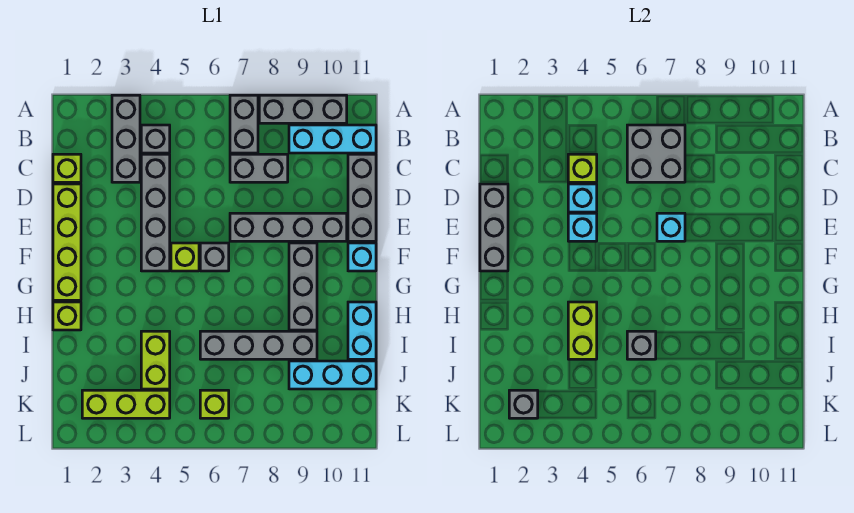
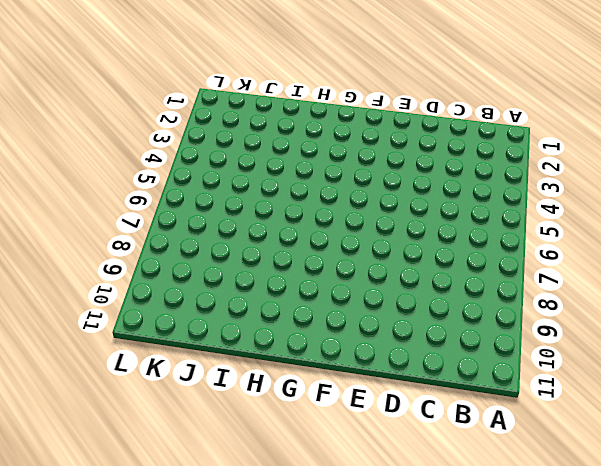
none -> grey brick A3:C3 level 1
none -> grey brick A7:B7 level 1
none -> grey brick A8:A10 level 1
none -> grey brick B4 level 1

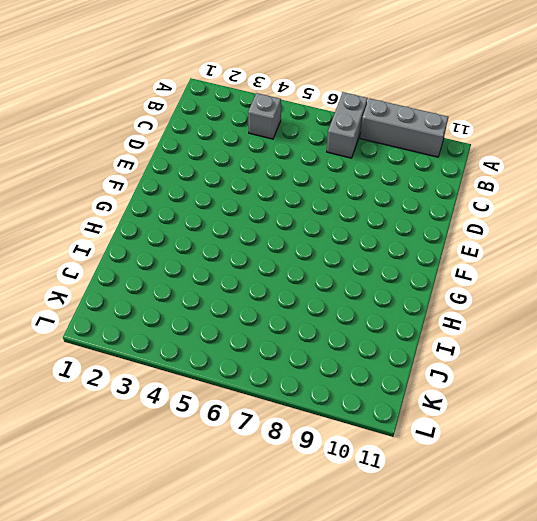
none -> grey brick A3:C3 level 1
none -> cyan brick B9:B11 level 1
none -> lime brick C1 level 1
none -> grey brick C4:F4 level 1

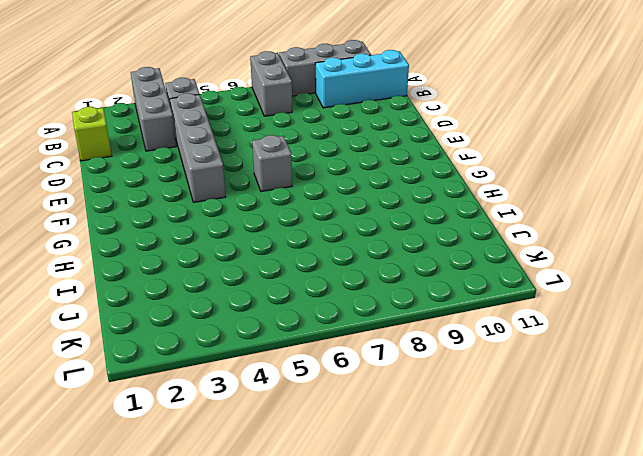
none -> grey brick C7:C8 level 1
none -> grey brick C11:E11 level 1
none -> lime brick D1:G1 level 1
none -> grey brick E7:E10 level 1

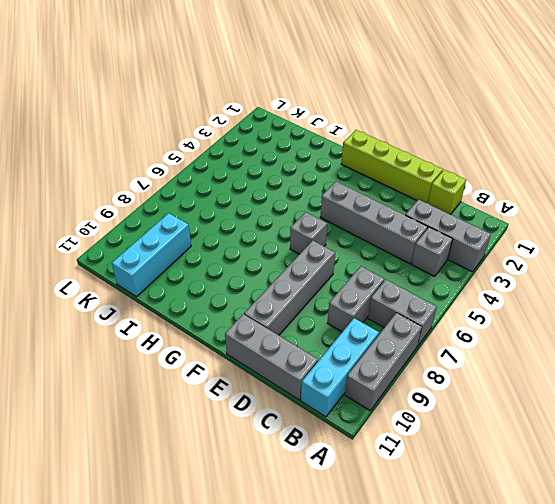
none -> lime brick F5 level 1
none -> grey brick F9:H9 level 1
none -> cyan brick F11 level 1
none -> lime brick H1 level 1

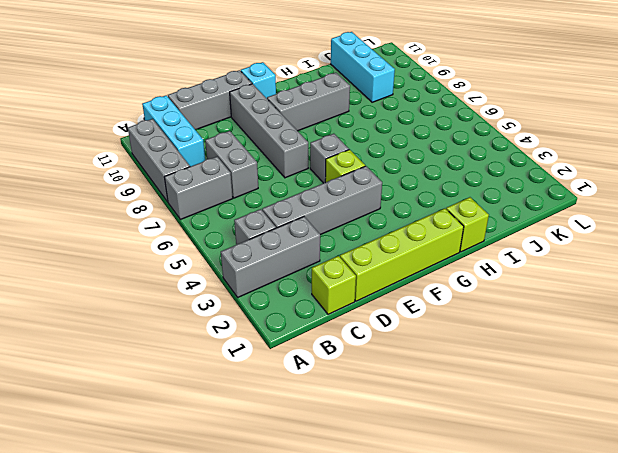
none -> cyan brick H11:I11 level 1
none -> lime brick I4:J4 level 1
none -> grey brick I6:I9 level 1
none -> lime brick K2:K4 level 1

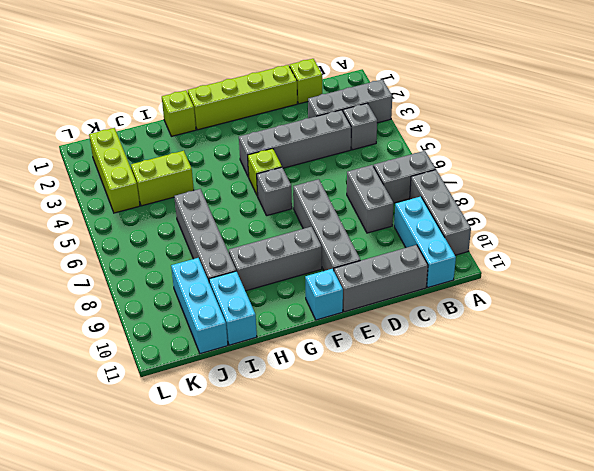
cyan brick I10:I11 level 1 -> cyan brick H11:I11 level 1
none -> lime brick K6 level 1
none -> grey brick B6:C7 level 2
none -> lime brick C4 level 2
none -> grey brick D1:F1 level 2

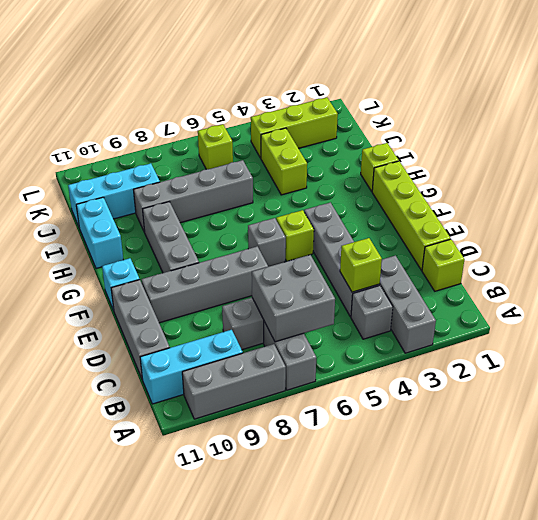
none -> grey brick D1:F1 level 2
none -> cyan brick D4 level 2
none -> cyan brick E4 level 2
none -> cyan brick E7 level 2

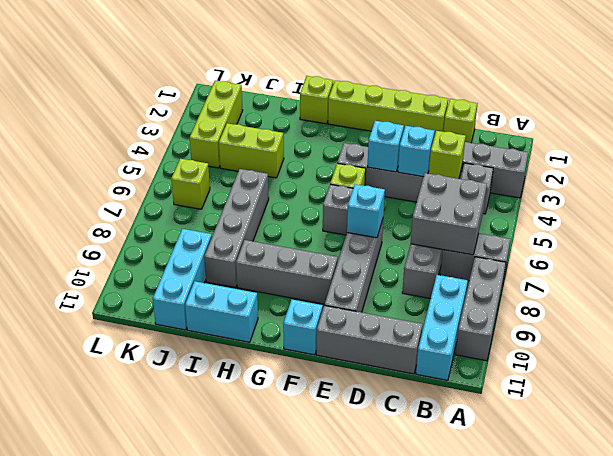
none -> grey brick D1:F1 level 2
none -> lime brick H4:I4 level 2
none -> grey brick I6 level 2
none -> grey brick K2 level 2

